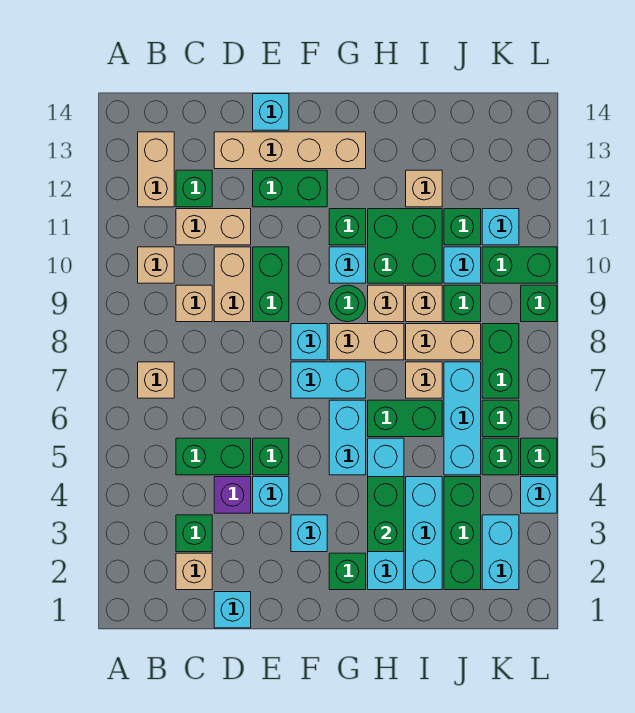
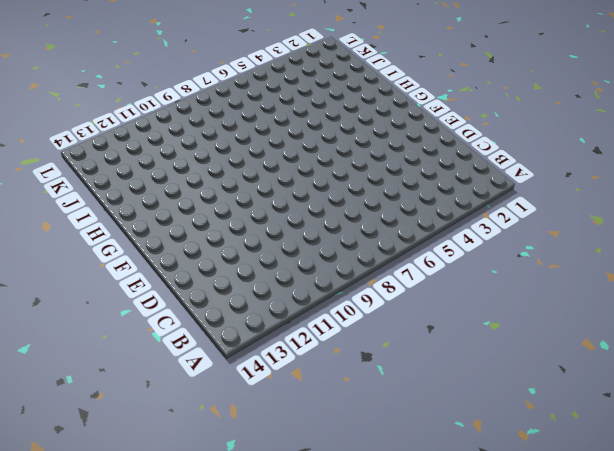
none -> tan brick B7 level 1
none -> tan brick B10 level 1
none -> tan brick B12:B13 level 1
none -> tan brick C2 level 1

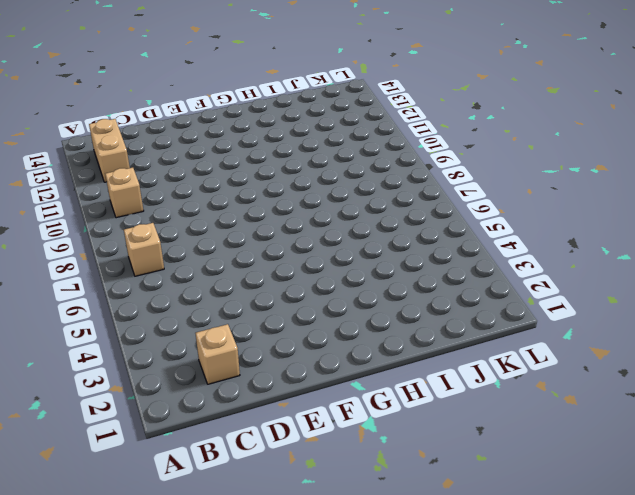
none -> green brick C3 level 1
none -> green brick C5:D5 level 1
none -> tan brick C9 level 1
none -> tan brick C11:D11 level 1

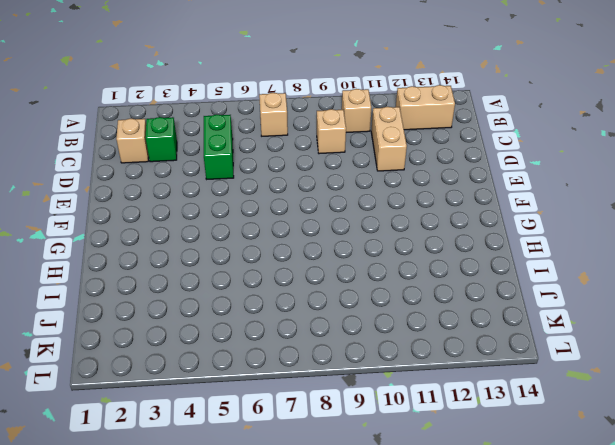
none -> green brick C12 level 1
none -> cyan brick D1 level 1
none -> purple brick D4 level 1
none -> tan brick D9:D10 level 1

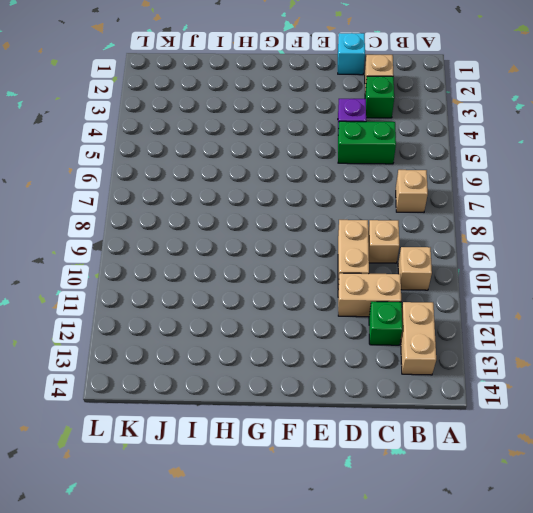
none -> tan brick D13:G13 level 1
none -> cyan brick E4 level 1
none -> green brick E5 level 1
none -> green brick E9:E10 level 1

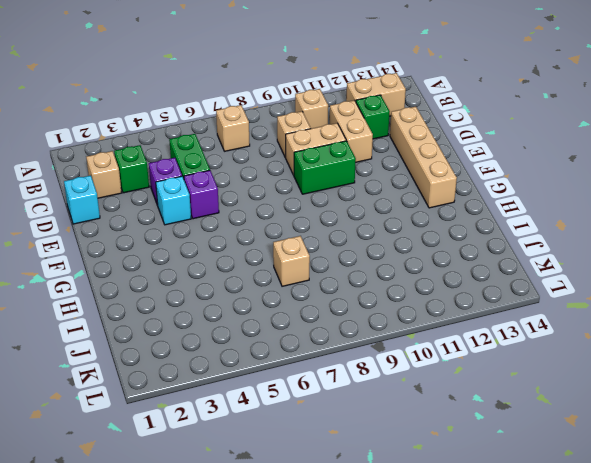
purple brick E5 level 1 -> green brick E5 level 1
none -> green brick E12:F12 level 1
none -> cyan brick E14 level 1
none -> cyan brick F3 level 1
none -> cyan brick F7:G7 level 1

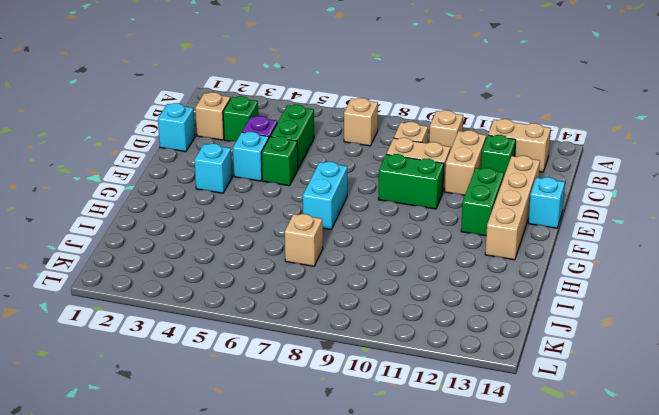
none -> cyan brick F8 level 1
none -> green brick G2 level 1
none -> cyan brick G5:G6 level 1
none -> tan brick G8:H8 level 1

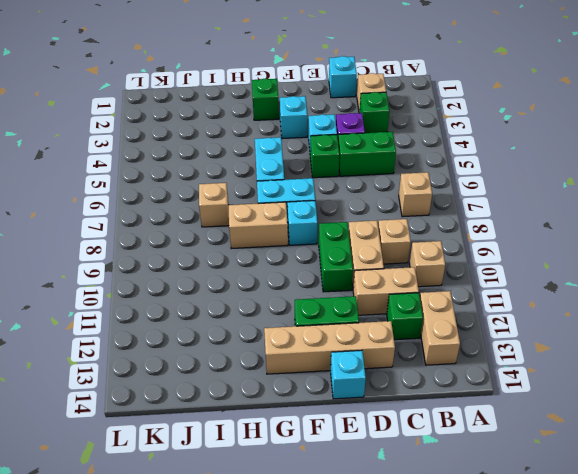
none -> green round brick G9 level 1
none -> cyan brick G10 level 1
none -> green brick G11 level 1
none -> cyan brick H2:H5 level 1

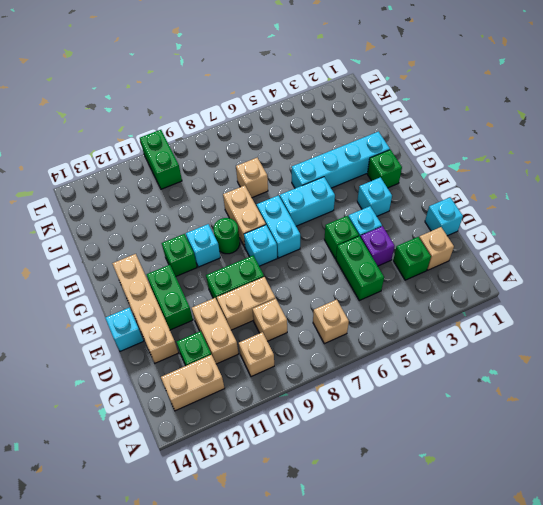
none -> green brick H6:I6 level 1
none -> tan brick H9 level 1
none -> green brick H10:I11 level 1
none -> cyan brick I2:I4 level 1

